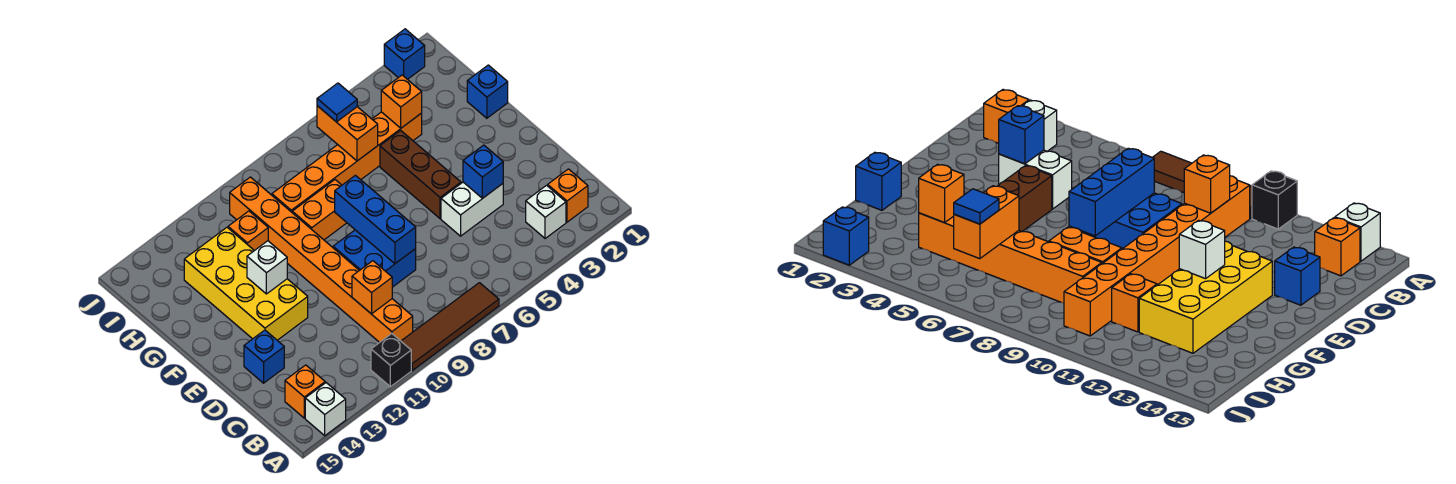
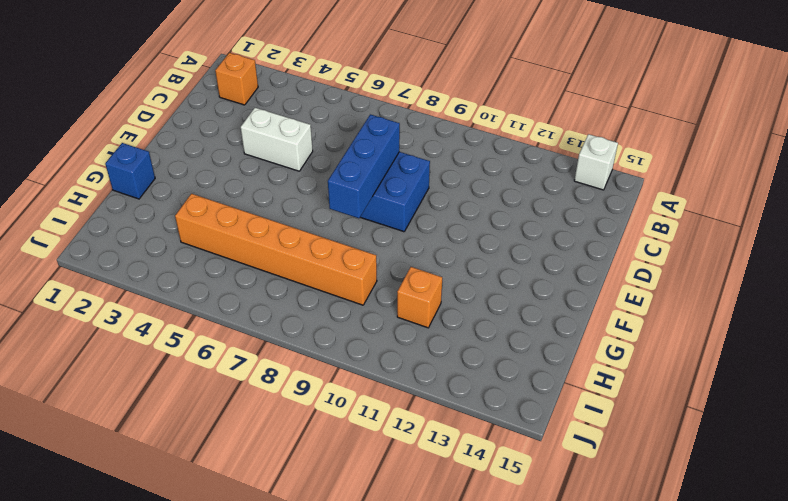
none -> brown tile A7:A10 level 1
none -> black brick A11 level 1
none -> white brick B3 level 1

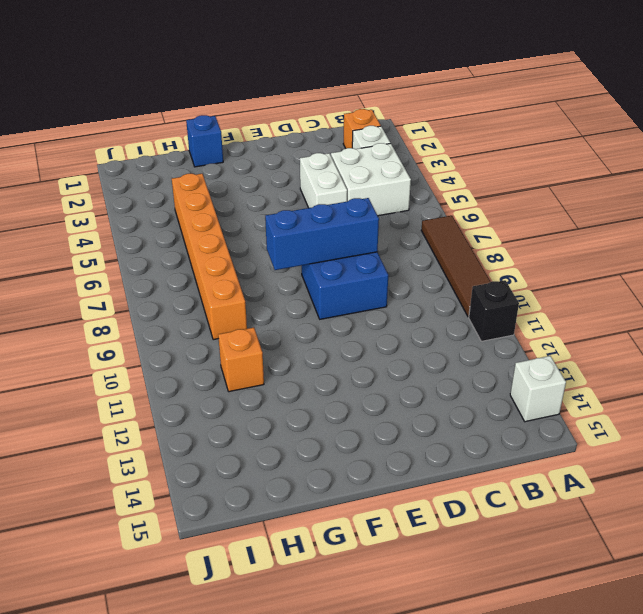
white brick B4:C5 level 1 -> none
none -> orange brick B10:I10 level 1
none -> orange brick B14 level 1
none -> blue brick D14 level 1

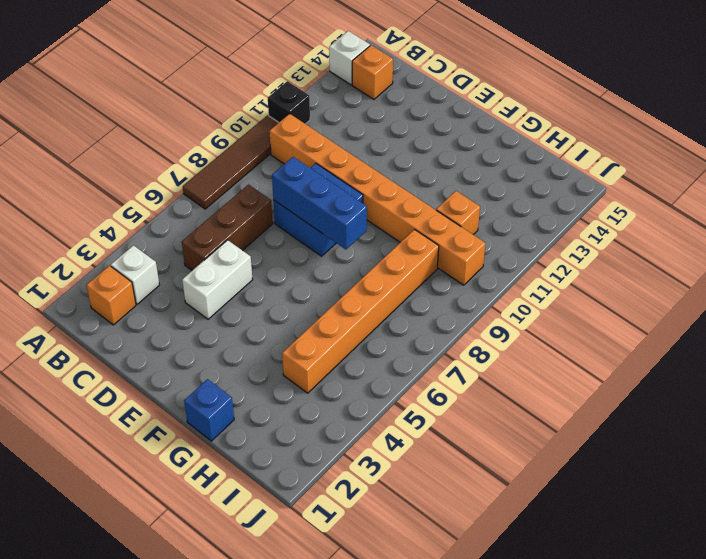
brown brick C5:C7 level 1 -> brown brick E5:G5 level 1
none -> blue brick D14 level 1
none -> yellow brick E12:H13 level 1
none -> orange brick G8:G9 level 1

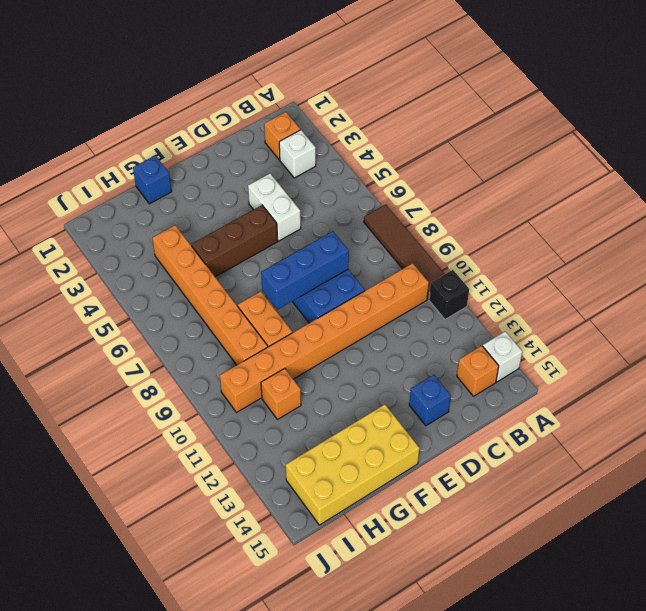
yellow brick F14:I15 level 1 -> yellow brick E12:H13 level 1
none -> blue brick J2 level 1
none -> orange brick C10 level 2
none -> blue brick D4 level 2

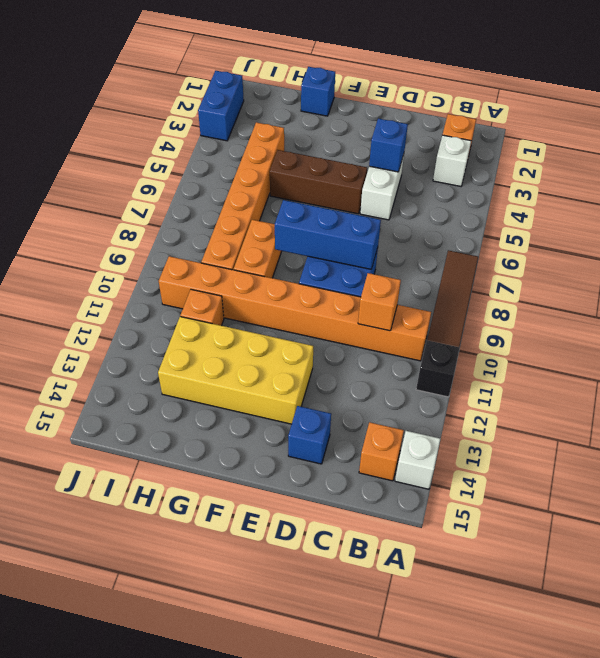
blue brick J2:J3 level 1 -> blue brick J2 level 1
none -> white brick F12 level 2
none -> orange brick H4 level 2
none -> orange brick H6:I6 level 2

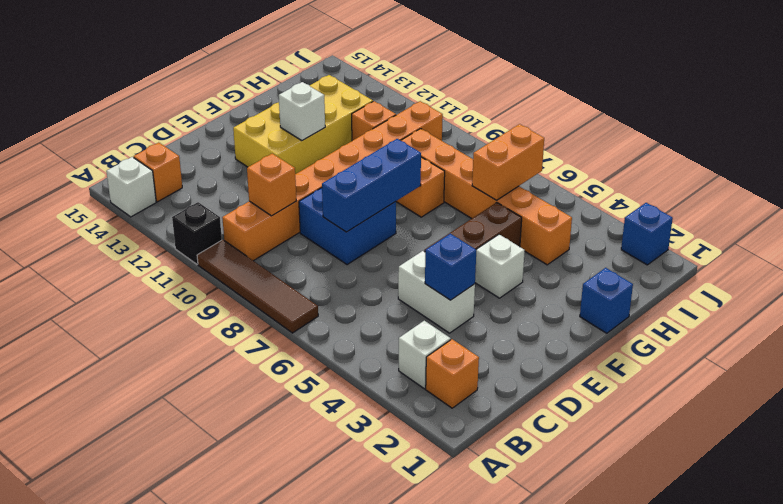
white brick F4 level 1 -> none
none -> blue brick D14 level 1
none -> orange brick H4 level 2
none -> blue tile I6 level 3

